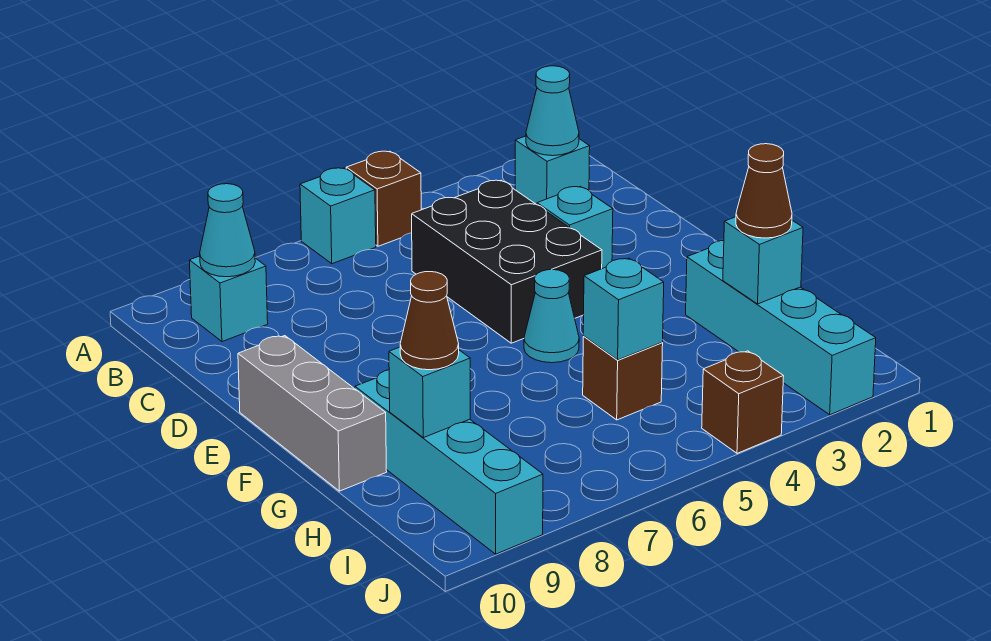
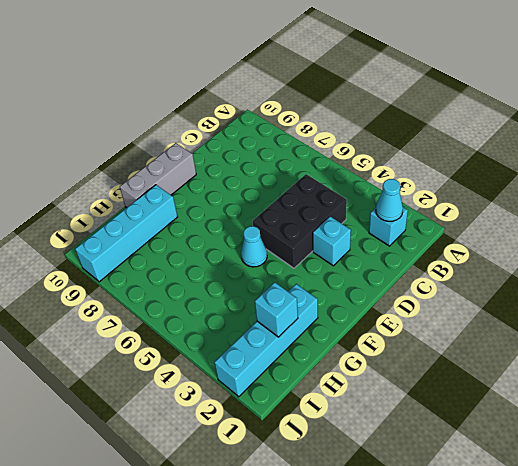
none -> brown brick A5 level 1
none -> cyan brick A6 level 1
none -> cyan brick B9 level 1

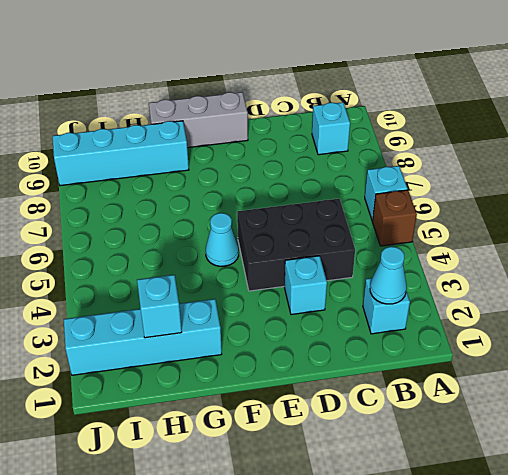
none -> brown brick H5 level 1
none -> brown brick J4 level 1
none -> cyan cone B9 level 2

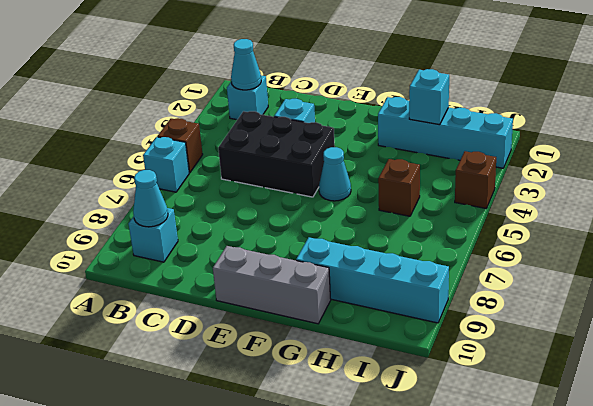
none -> cyan brick H5 level 2
none -> cyan brick H9 level 2
none -> brown cone H2 level 3

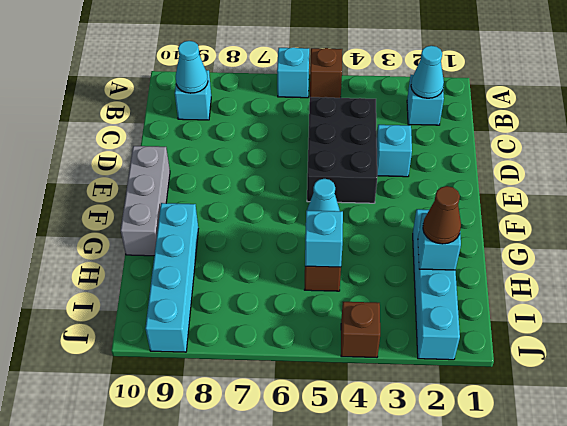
none -> cyan brick H9 level 2
none -> brown cone H9 level 3

